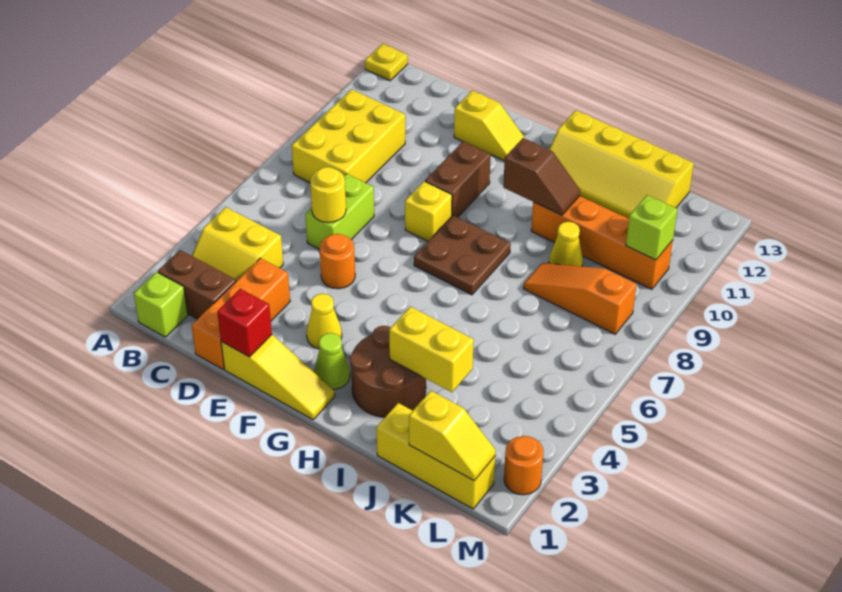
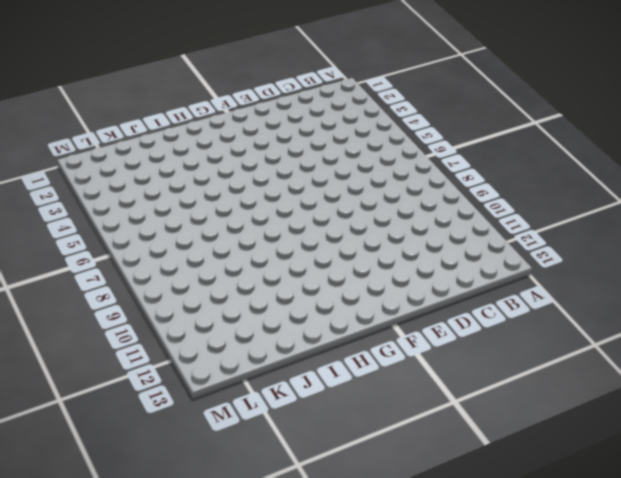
none -> yellow plate A13 level 1
none -> lime brick B1 level 1
none -> brown brick B2:C2 level 1

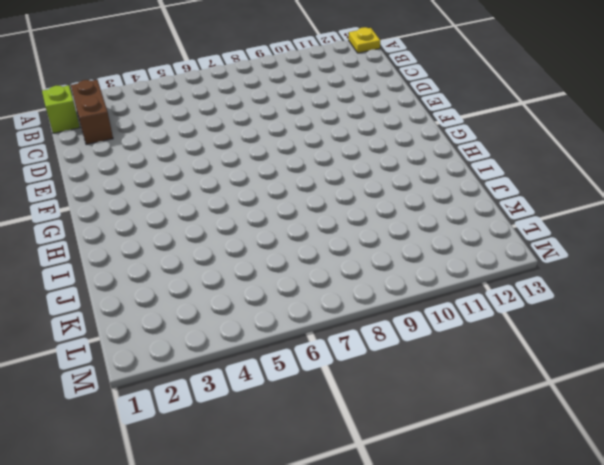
none -> yellow slope B3:C4 level 1 top 4
none -> yellow brick B8:C10 level 1
none -> orange brick D1:D3 level 1

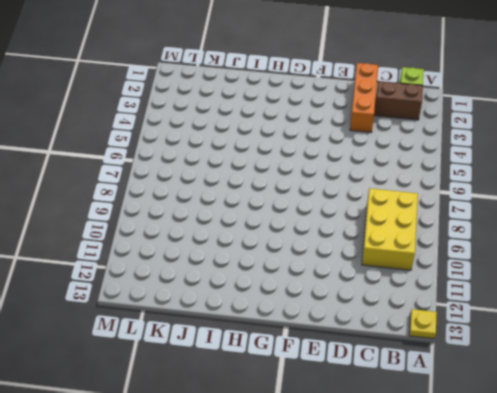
none -> yellow slope B3:C4 level 1 top 4
none -> lime brick D6:D7 level 1
none -> yellow slope E1:G1 level 1 top E

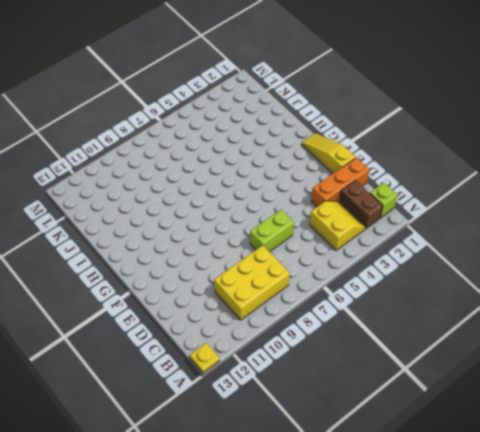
none -> orange round brick E5 level 1
none -> yellow slope E12:F12 level 1 top E
none -> yellow cone F3 level 1

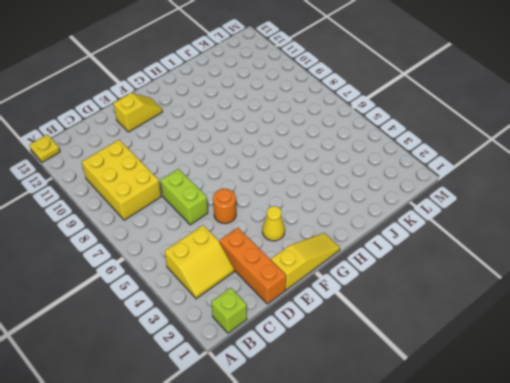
none -> brown brick B2:C2 level 1
none -> yellow brick F8 level 1
none -> brown brick F9:F10 level 1

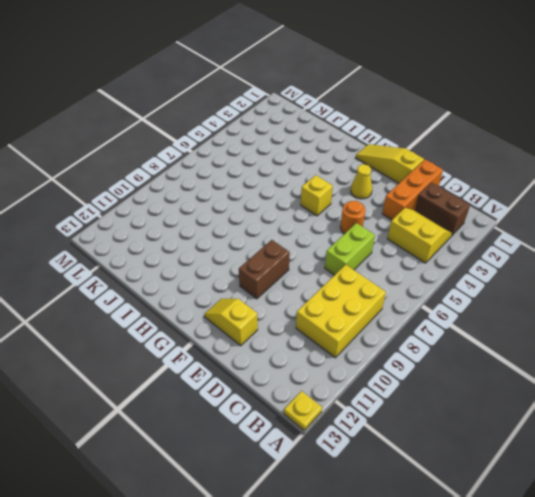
yellow brick G5 level 1 -> yellow brick F8 level 1
none -> lime brick B1 level 1
none -> lime cone G2 level 1
none -> brown plate G7:H8 level 1

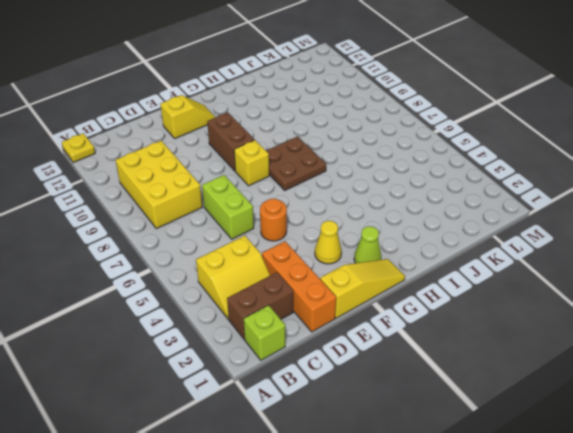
none -> brown round brick H2:I3 level 1
none -> yellow slope H12:K13 level 1 top 13
none -> orange brick I10:L10 level 1

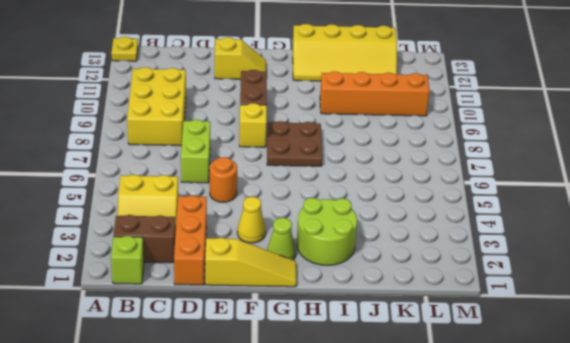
lime round brick H2:I3 level 1 -> brown round brick H2:I3 level 1
none -> yellow brick J1:L1 level 1
none -> orange slope J8:L8 level 1 top L
none -> yellow cone J9 level 1

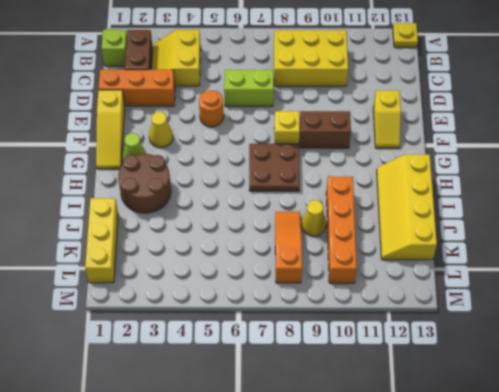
none -> orange round brick M2 level 1
none -> yellow round brick D6 level 2
none -> red brick E1 level 2

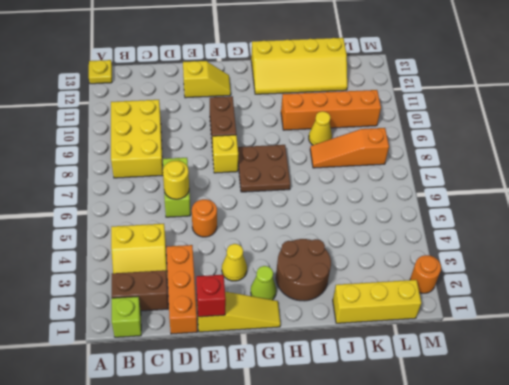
none -> brown slope H10:I10 level 2 top H
none -> yellow brick I3:J3 level 2
none -> yellow slope K1:L1 level 2 top K

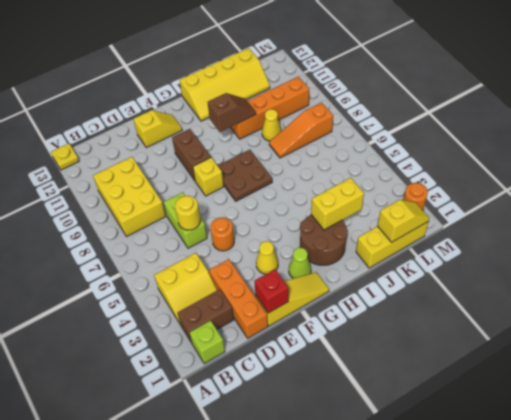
none -> lime brick L10 level 2

